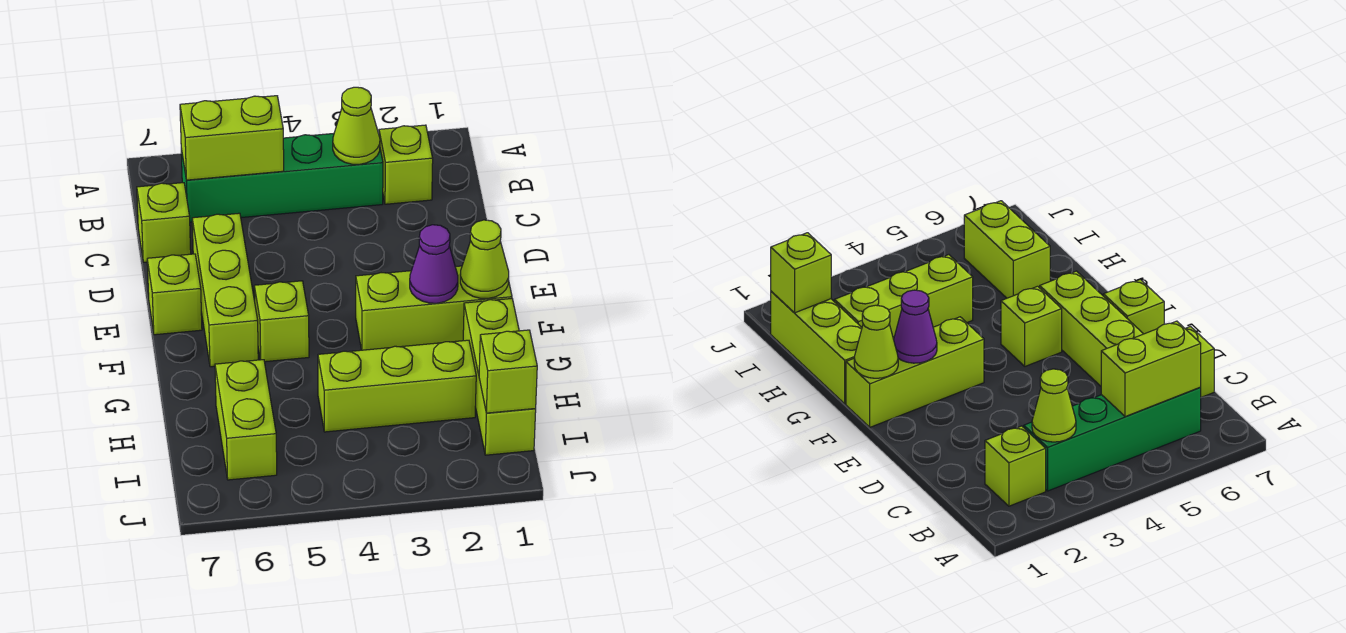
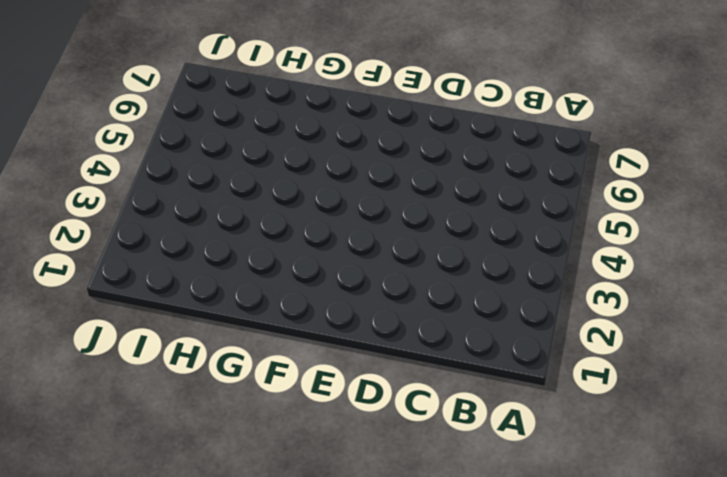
none -> lime brick B2 level 1
none -> green brick B3:B6 level 1
none -> lime brick C7 level 1

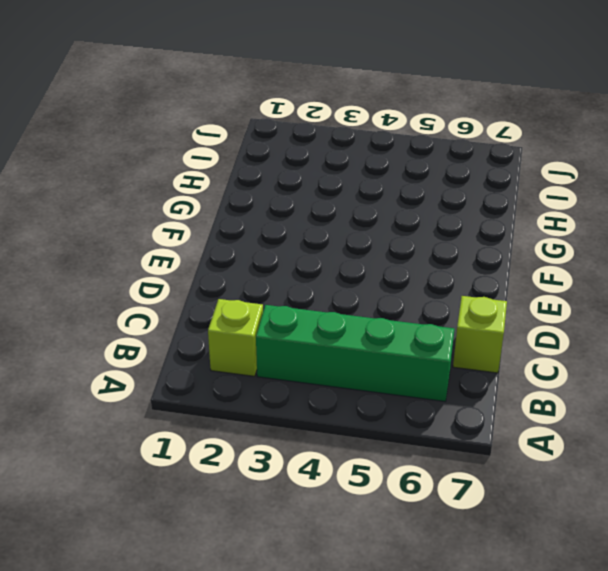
none -> lime brick D6:F6 level 1
none -> lime brick E7 level 1
none -> lime brick F1:F3 level 1

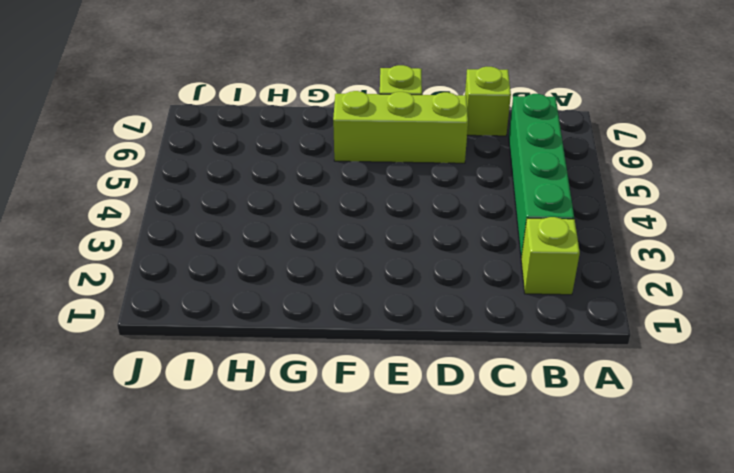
none -> lime brick F1:F3 level 1
none -> lime brick F5 level 1
none -> lime brick G1:I1 level 1

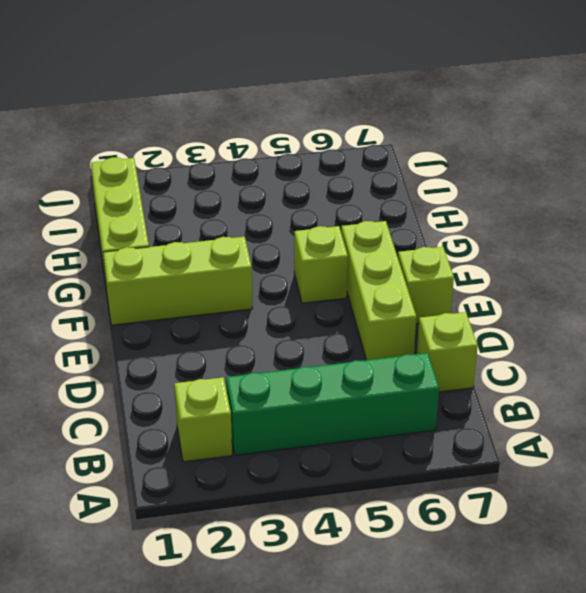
none -> lime brick H2:H4 level 1
none -> lime brick H6:I6 level 1
none -> lime cone B3 level 2

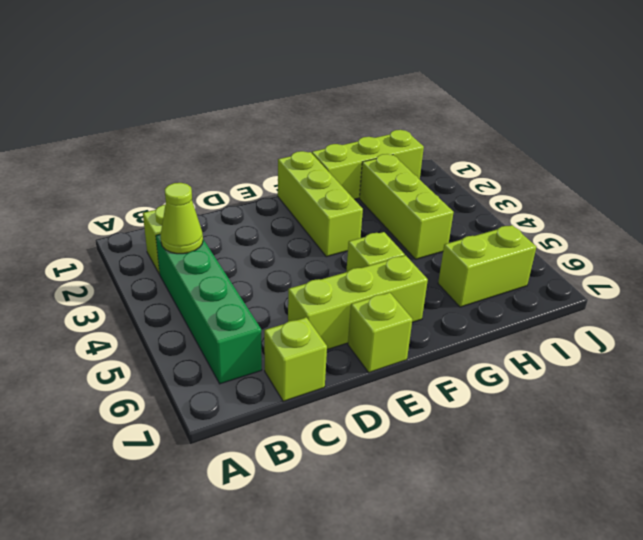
none -> lime brick B5:B6 level 2
none -> lime cone F1 level 2
none -> purple cone F2 level 2

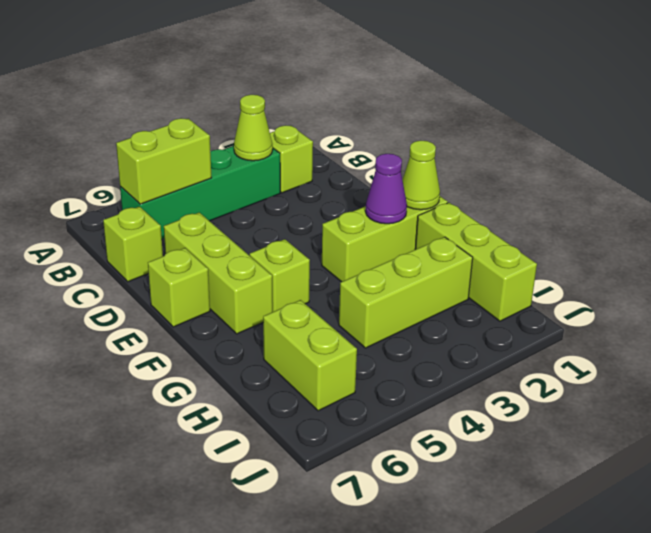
none -> lime brick I1 level 2

